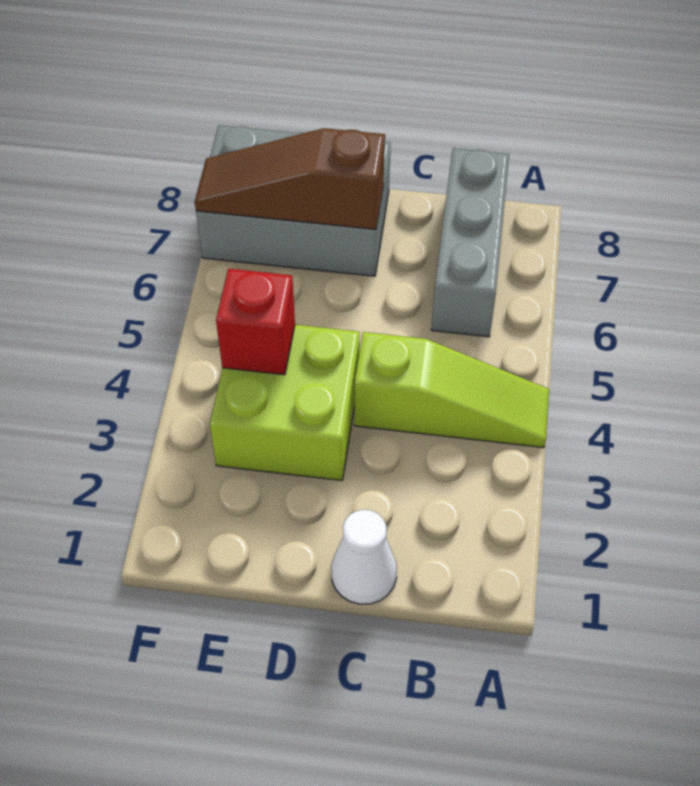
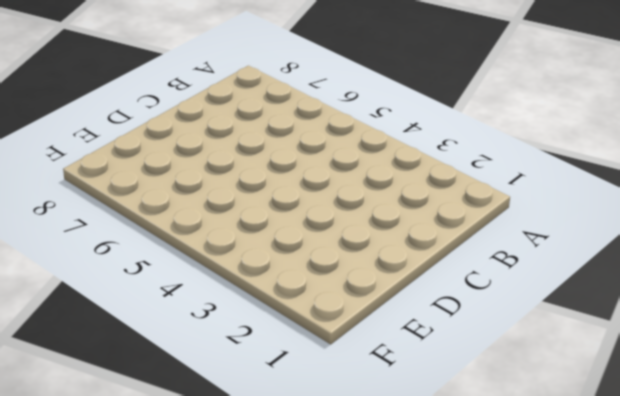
none -> lime slope A4:C4 level 1 top C
none -> grey brick B6:B8 level 1

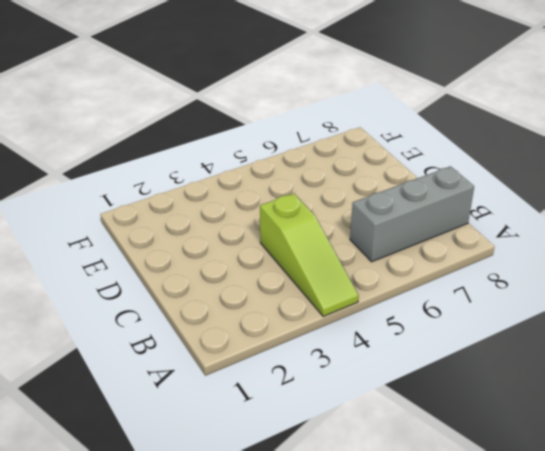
none -> white cone C1 level 1
none -> lime brick D3:E4 level 1

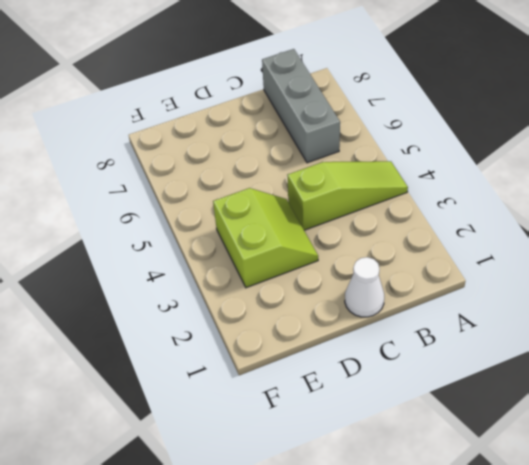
lime slope D3:E4 level 1 top E -> lime brick D3:E4 level 1
none -> grey brick D7:F8 level 1
none -> brown slope D7:F7 level 2 top D

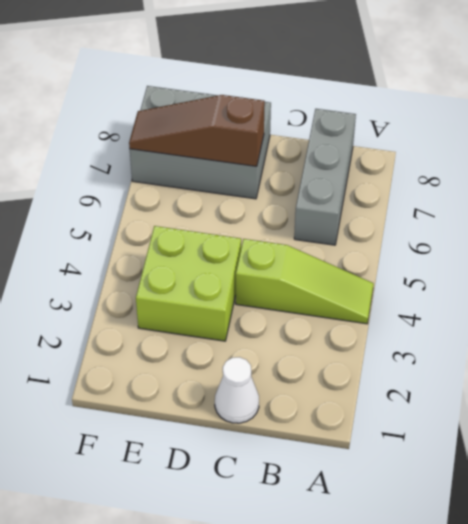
none -> red brick E4 level 2

